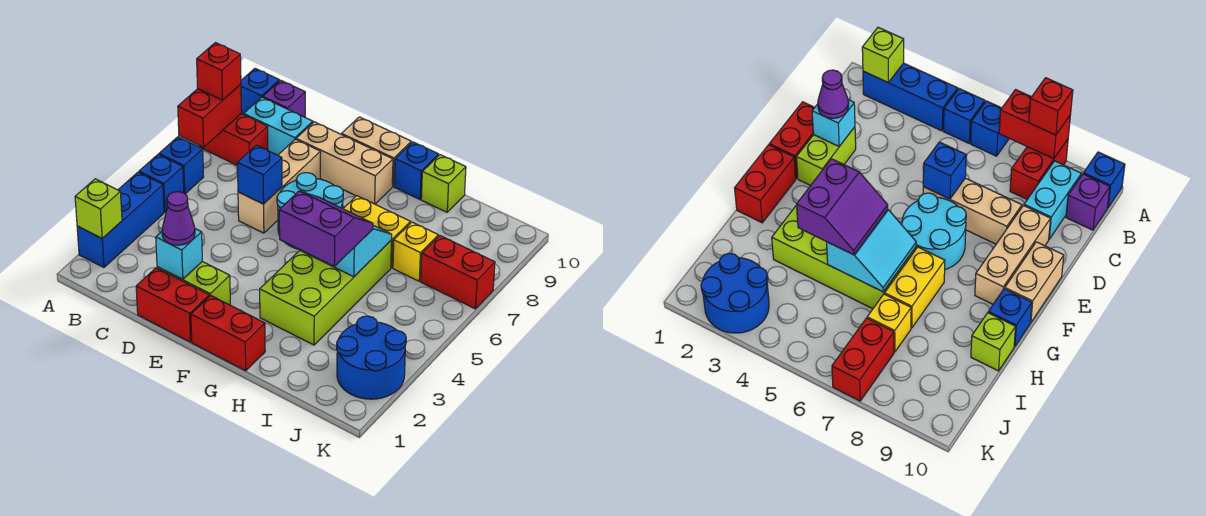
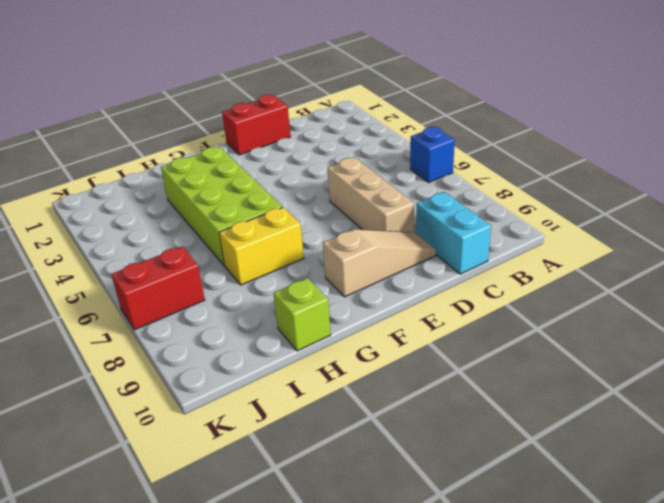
cyan brick C9:C10 level 1 -> cyan brick B9:C9 level 1
tan slope D9:F9 level 1 top F -> tan brick D9:F9 level 1
none -> blue brick A2:A4 level 1
none -> blue brick A5 level 1
none -> red brick A8:B8 level 1

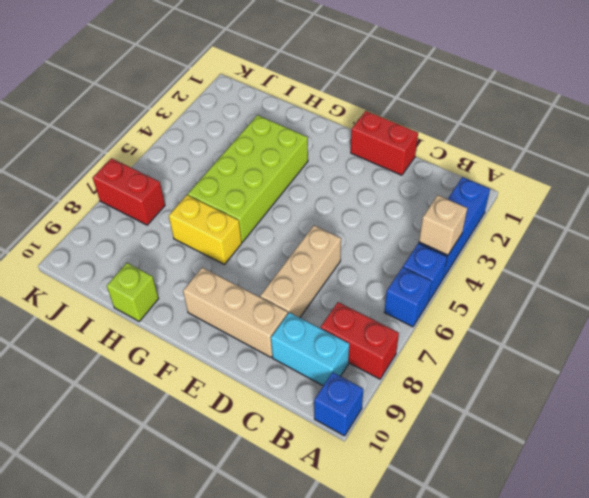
tan brick A4 level 2 -> none
none -> purple brick B10 level 1
none -> lime brick D2:E2 level 1
none -> cyan round brick E6:F7 level 1

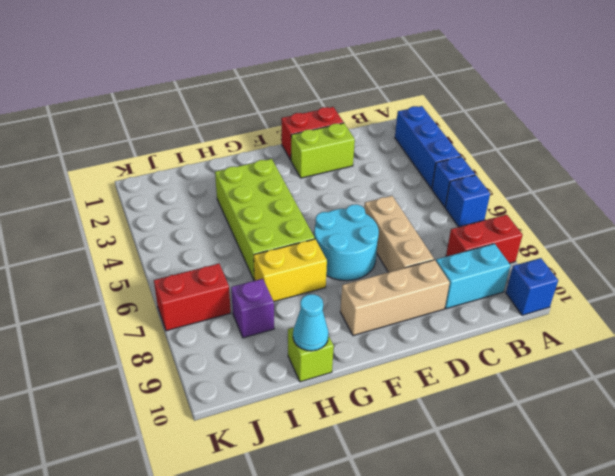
cyan cone H10 level 2 -> none
purple brick I8 level 1 -> purple brick B10 level 1
none -> tan brick E10:F10 level 1
none -> red brick F1:G1 level 1
none -> blue brick G10 level 1

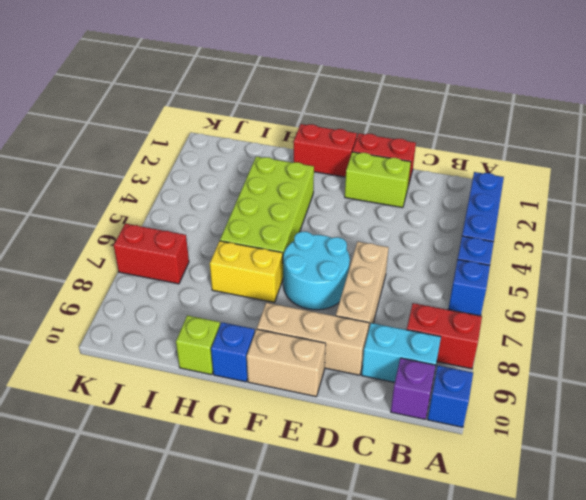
none -> yellow brick I7 level 1
none -> blue round brick J2:K3 level 1
none -> lime brick A2 level 2

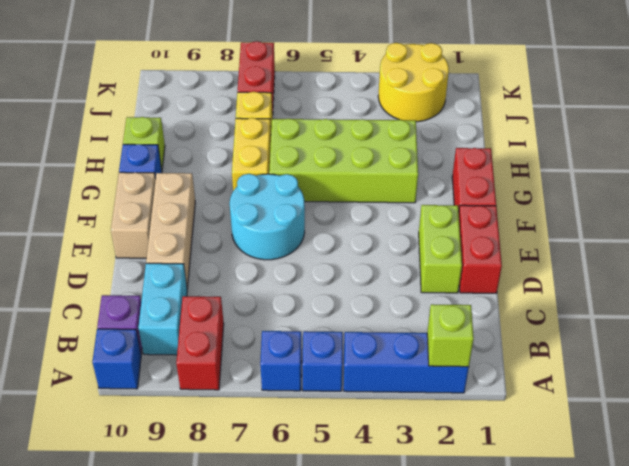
yellow round brick J2:K3 level 1 -> blue round brick J2:K3 level 1
none -> tan brick D6:D8 level 1
none -> red brick A7:A8 level 2
none -> cyan brick D2 level 2

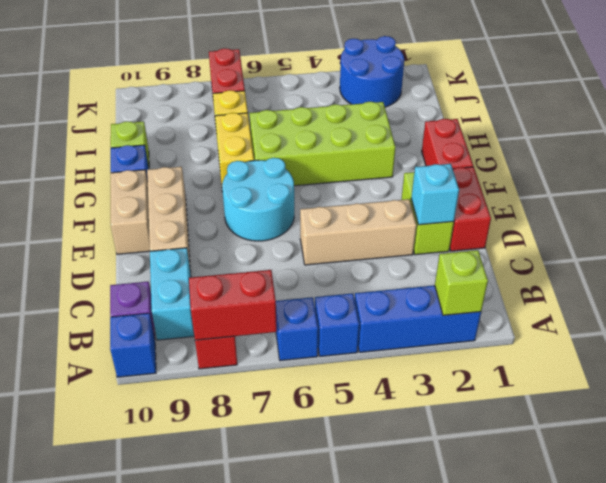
tan brick D3:D5 level 1 -> tan brick D6:D8 level 1
none -> blue brick D6 level 2
none -> cyan slope G5:H6 level 2 top 5
none -> red brick A8 level 3

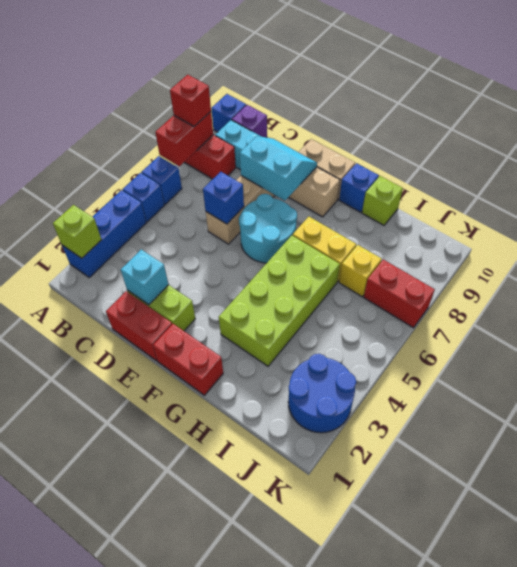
cyan slope D8:E9 level 2 top 8 -> cyan slope G5:H6 level 2 top 5
none -> purple cone D2 level 3
none -> purple slope G4:H5 level 3 top 4

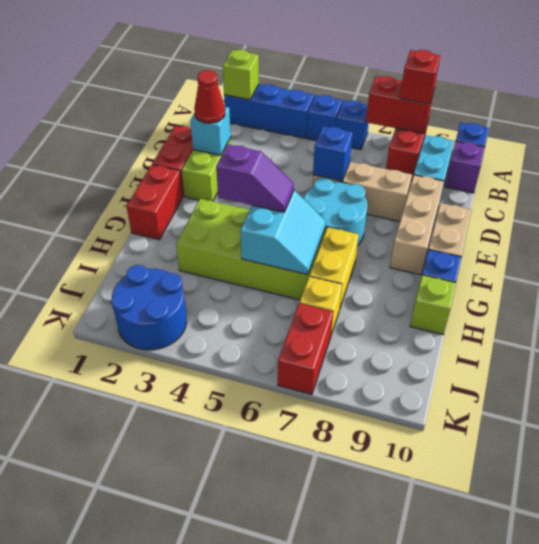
red cone D2 level 3 -> purple cone D2 level 3
purple slope G4:G5 level 3 top 4 -> purple slope G4:H5 level 3 top 4

